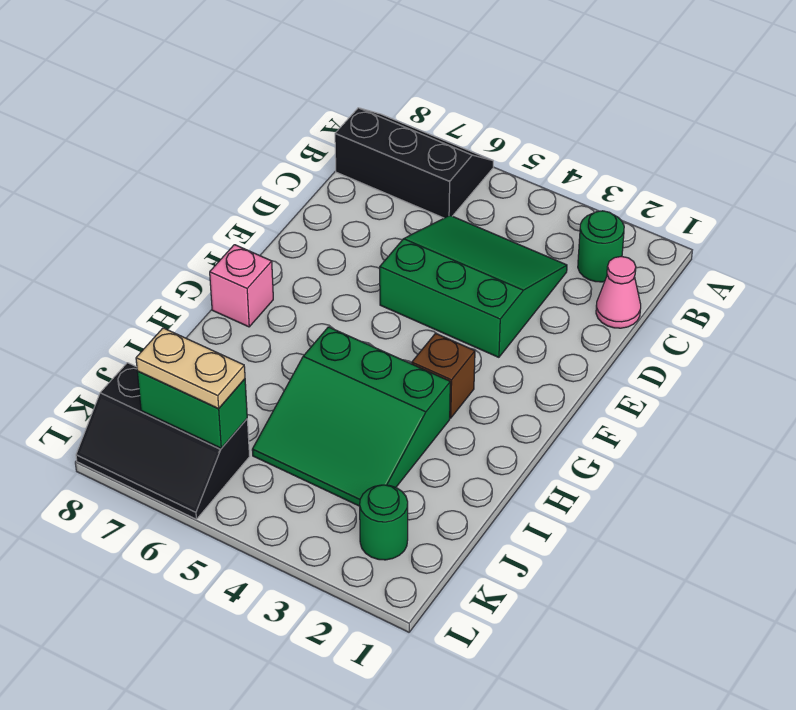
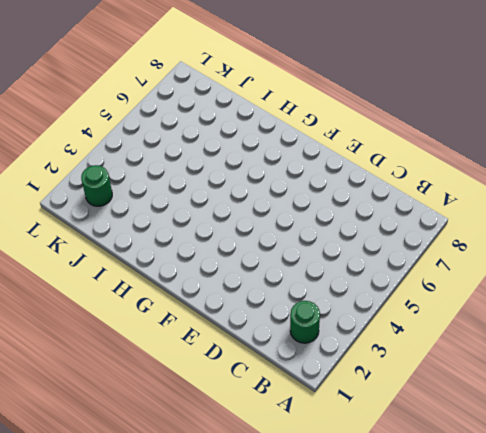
none -> black slope A6:B8 level 1 top B
none -> pink cone C1 level 1

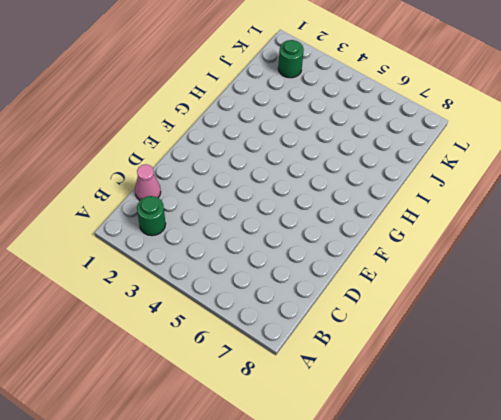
none -> black slope A6:B8 level 1 top B
none -> green slope C3:E5 level 1 top E

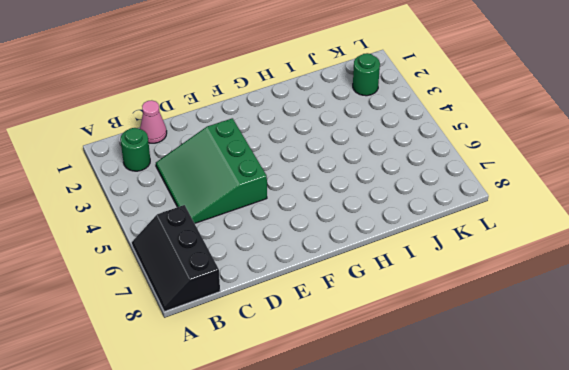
none -> brown brick G3 level 1
none -> pink brick G8 level 1

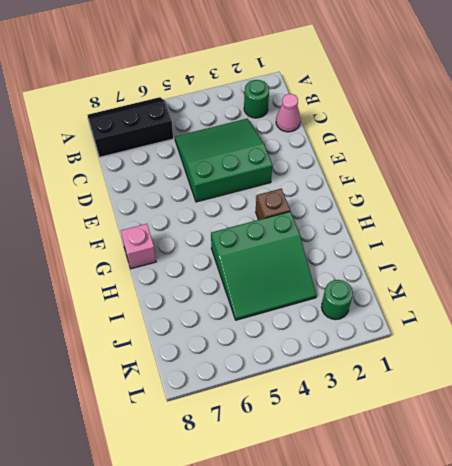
none -> black slope K6:L8 level 1 top K
none -> green brick K6:K7 level 2

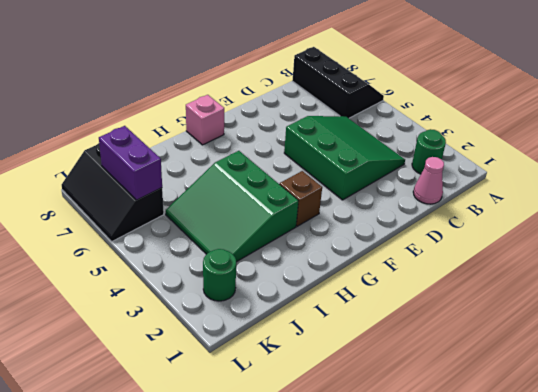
purple brick K6:K7 level 2 -> green brick K6:K7 level 2
none -> tan plate K6:K7 level 3

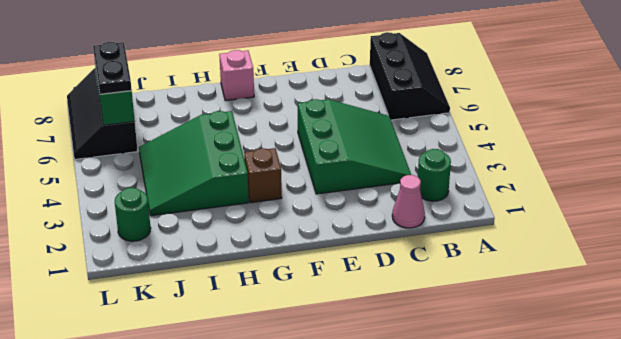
black plate K6:K7 level 3 -> tan plate K6:K7 level 3

